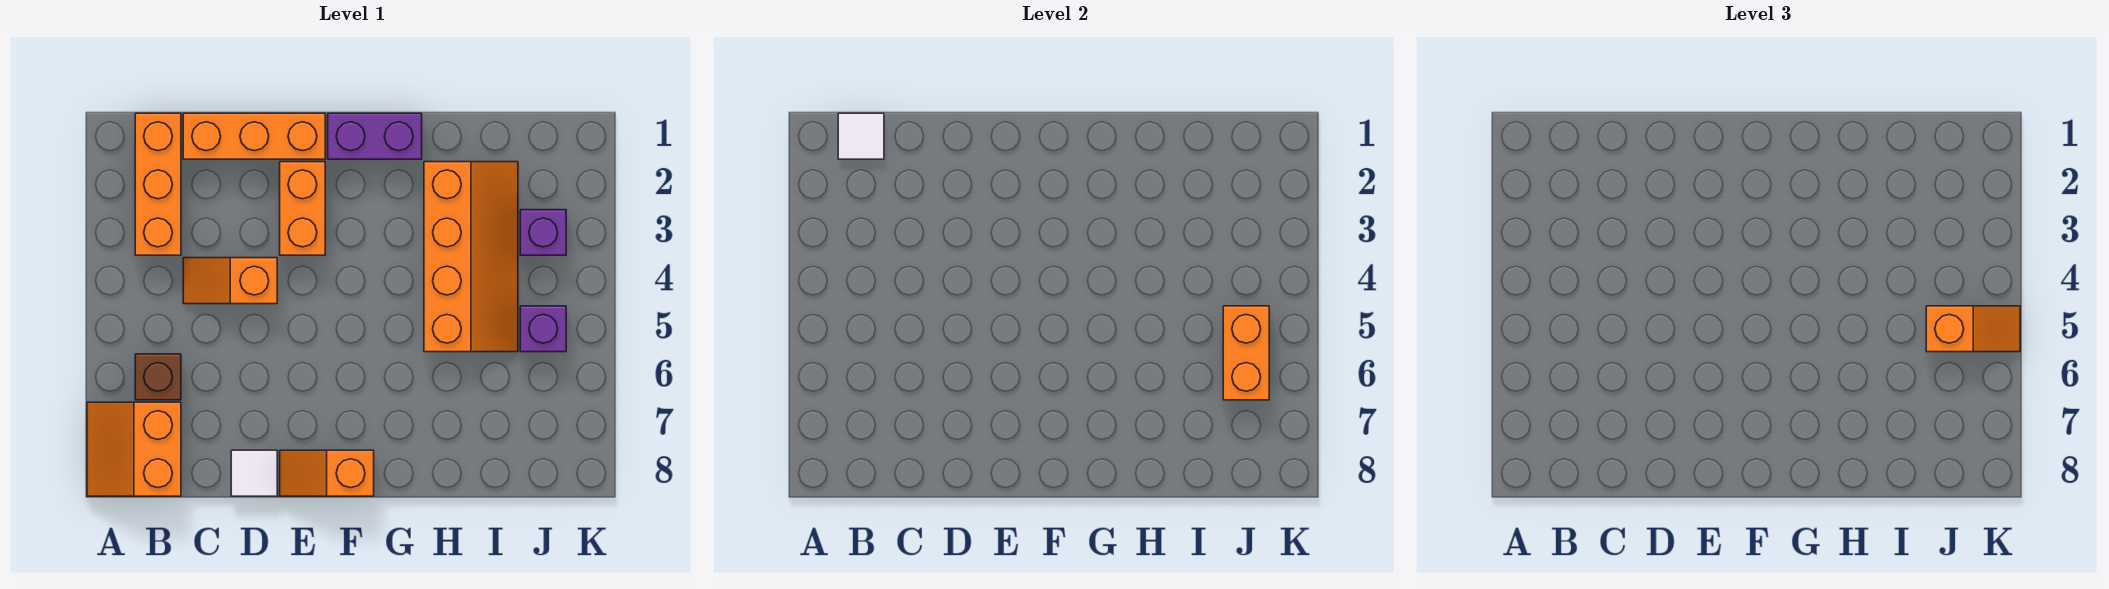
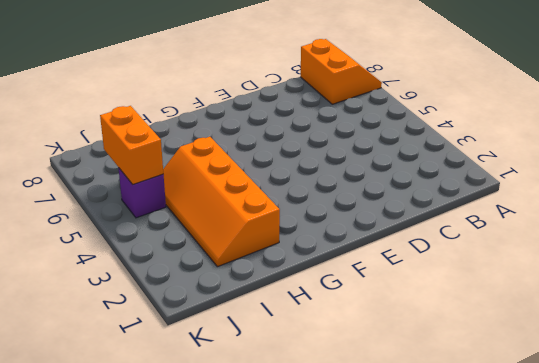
none -> orange brick B1:B3 level 1
none -> brown brick B6 level 1
none -> orange brick C1:E1 level 1

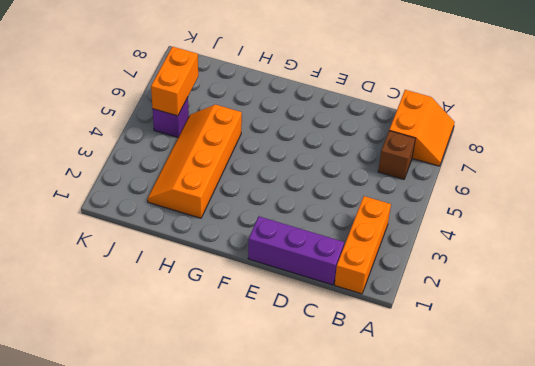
purple brick C1:E1 level 1 -> orange brick C1:E1 level 1
none -> orange slope C4:D4 level 1 top D
none -> white tile D8 level 1
none -> orange brick E2:E3 level 1

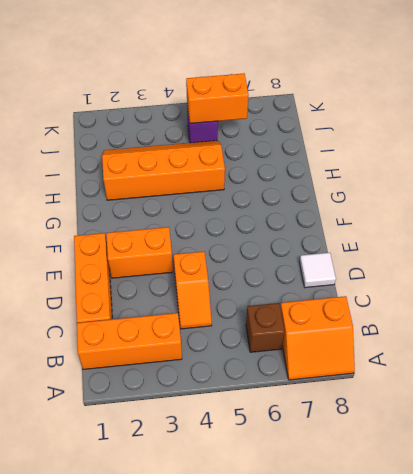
none -> orange slope E8:F8 level 1 top F
none -> purple brick F1:G1 level 1
none -> purple brick J3 level 1

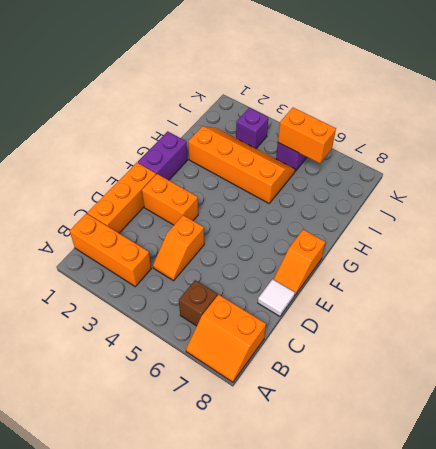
none -> white tile B1 level 2
none -> orange slope J5:K5 level 3 top J

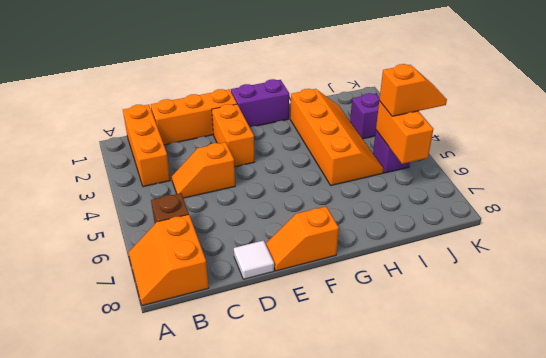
none -> white tile B1 level 2

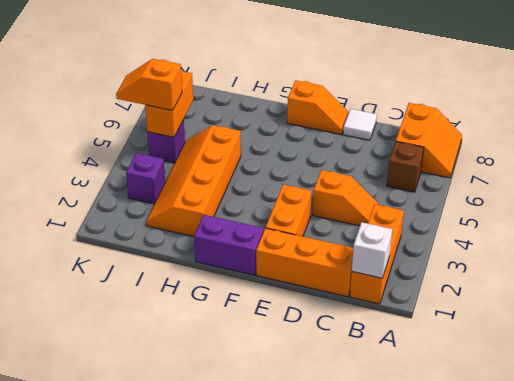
white brick B1 level 2 -> white tile B1 level 2

